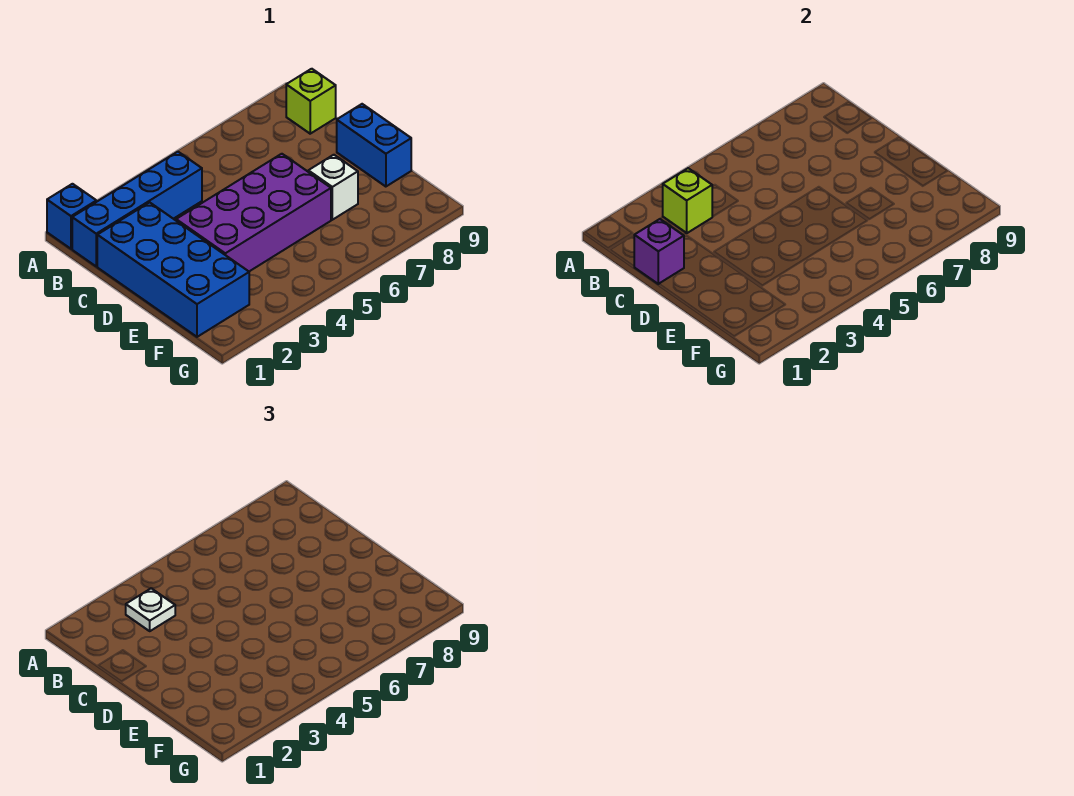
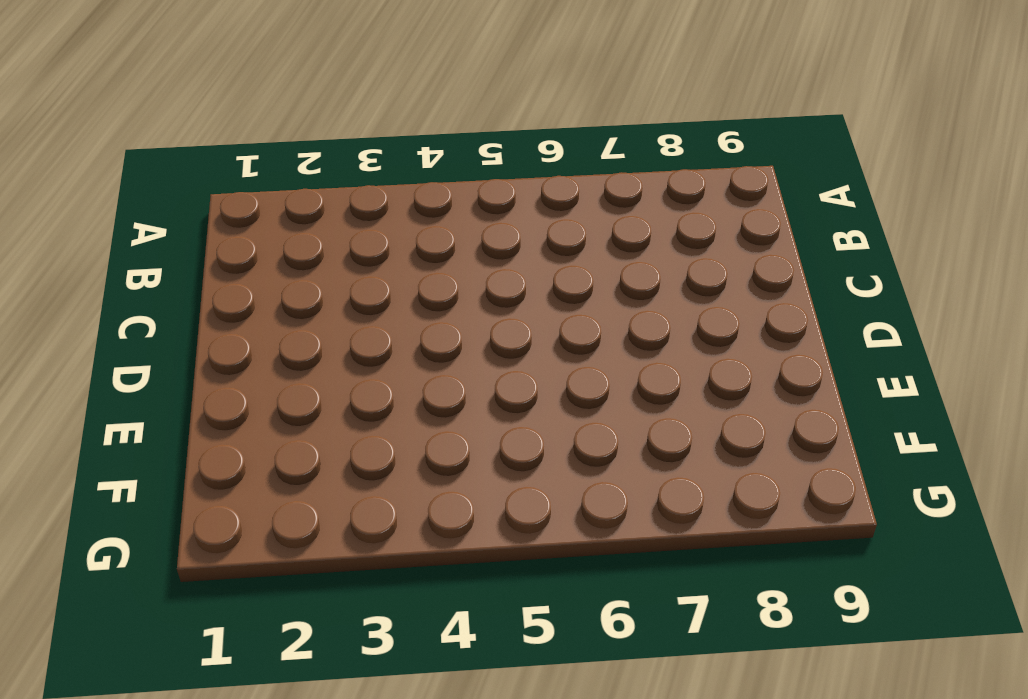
none -> blue brick A1 level 1
none -> blue brick B1:B4 level 1

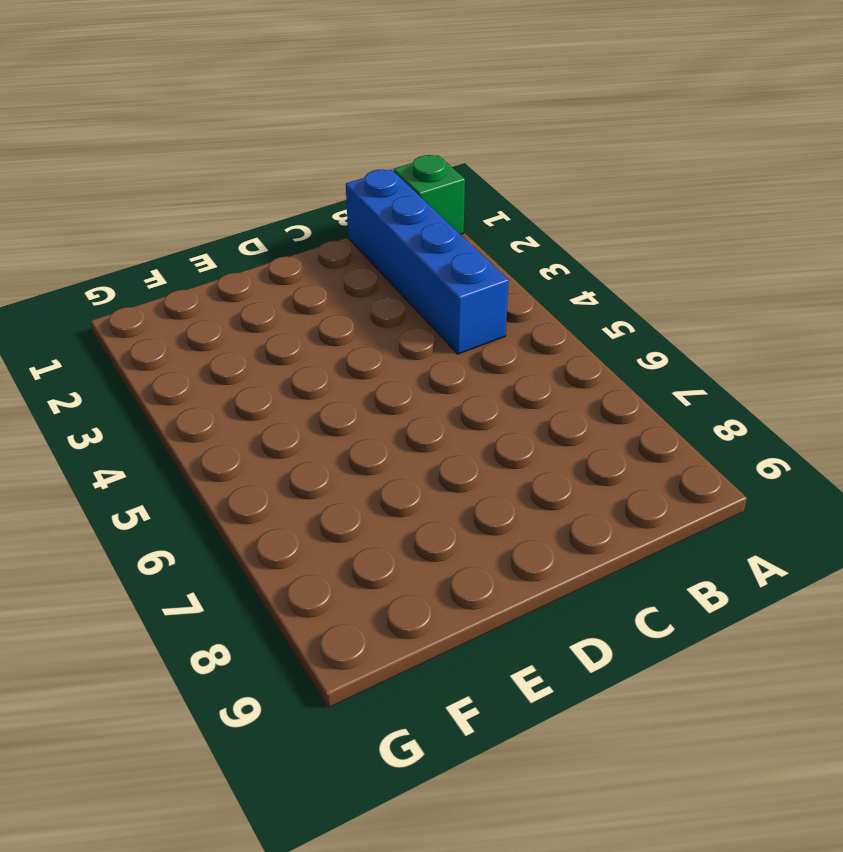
green brick A1 level 1 -> blue brick A1 level 1
none -> lime brick B9 level 1
none -> blue brick C1:F2 level 1

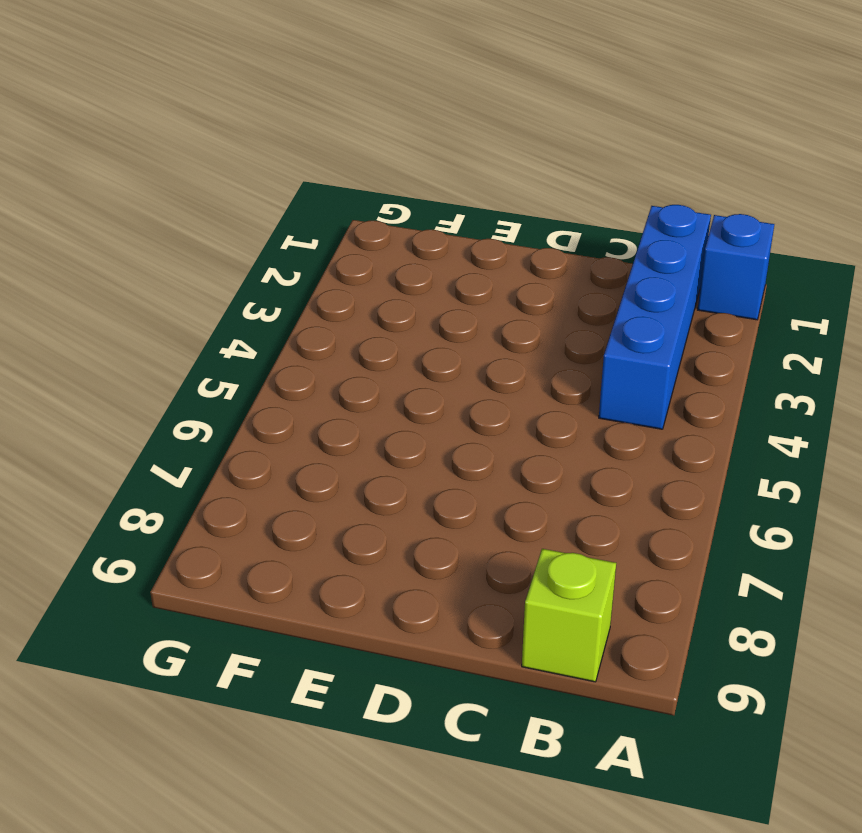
none -> blue brick C1:F2 level 1
none -> purple brick D3:E6 level 1

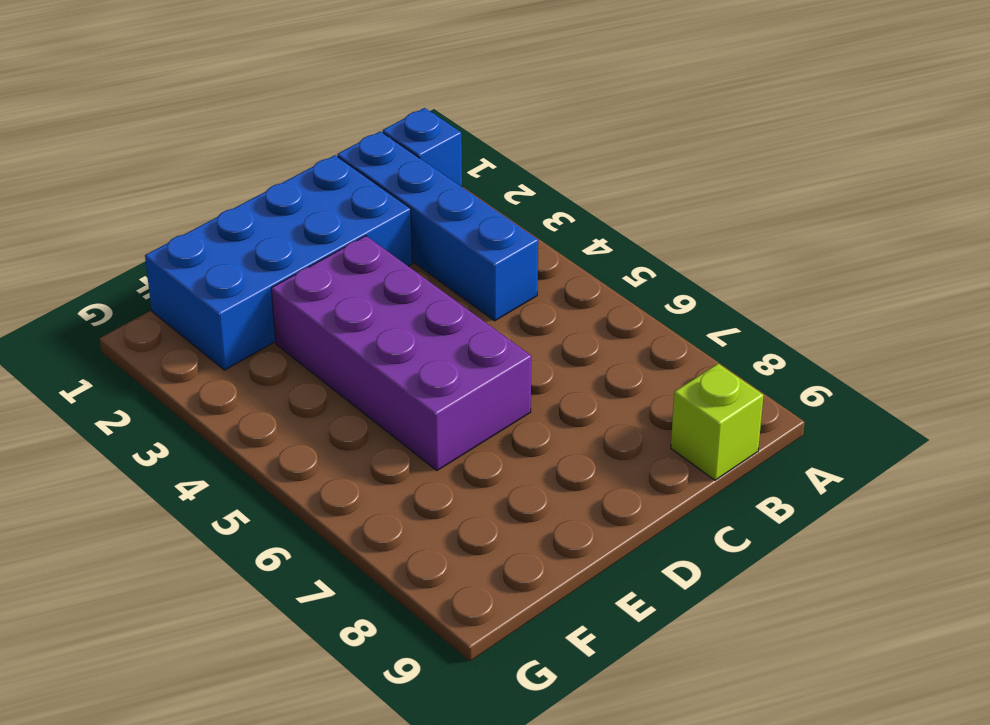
none -> blue brick D9:E9 level 1
none -> white brick E7 level 1

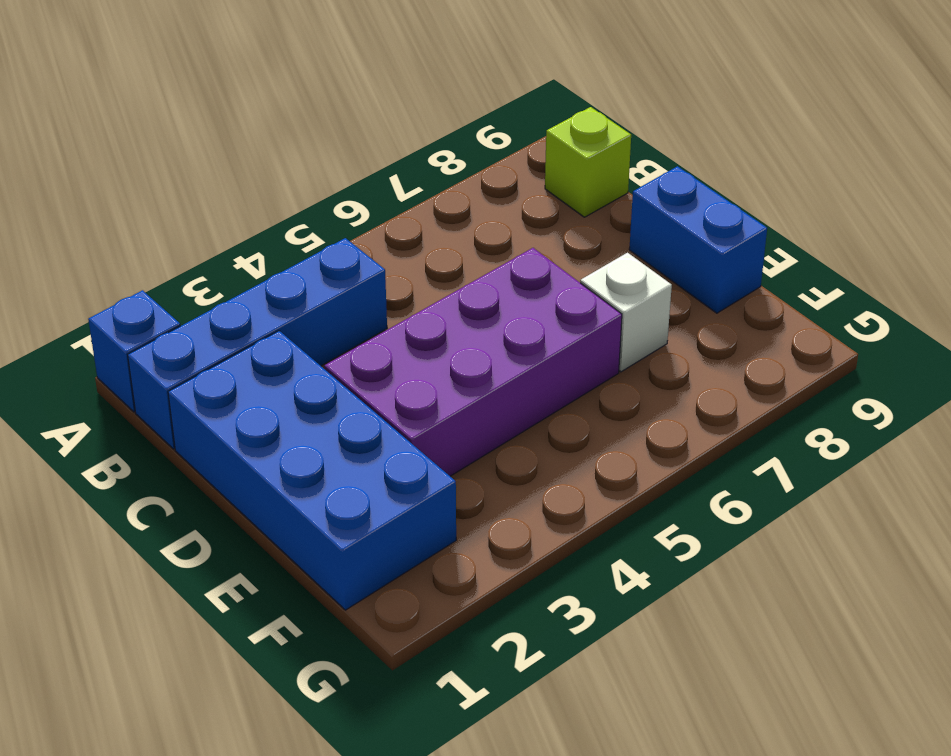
none -> lime brick B3 level 2
none -> purple brick C1 level 2

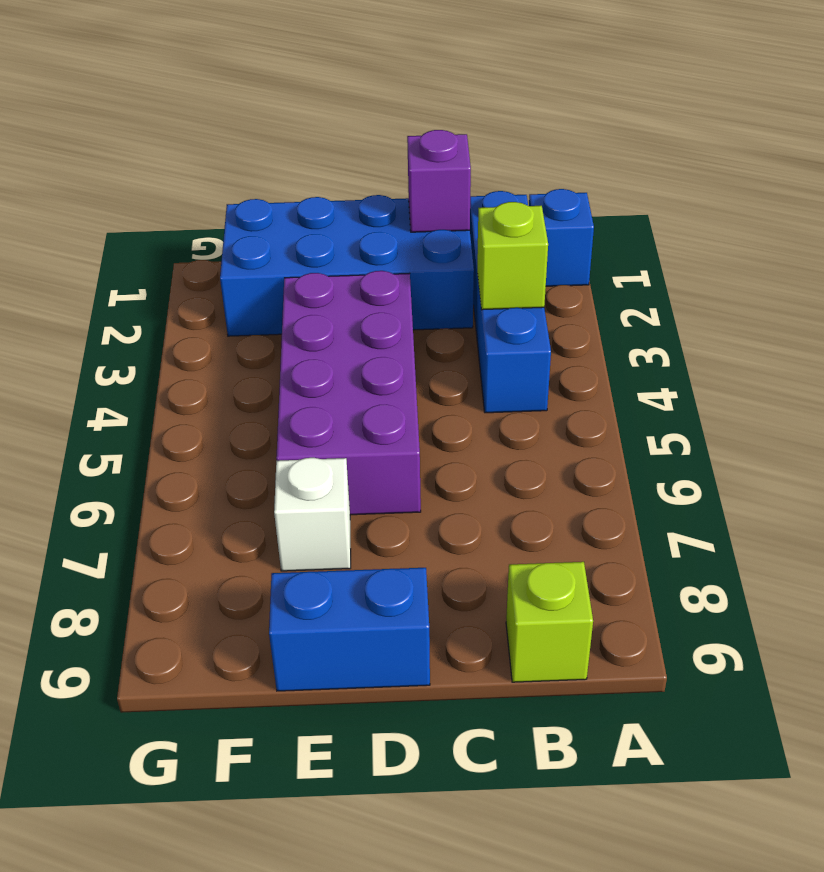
none -> white plate B3 level 3

